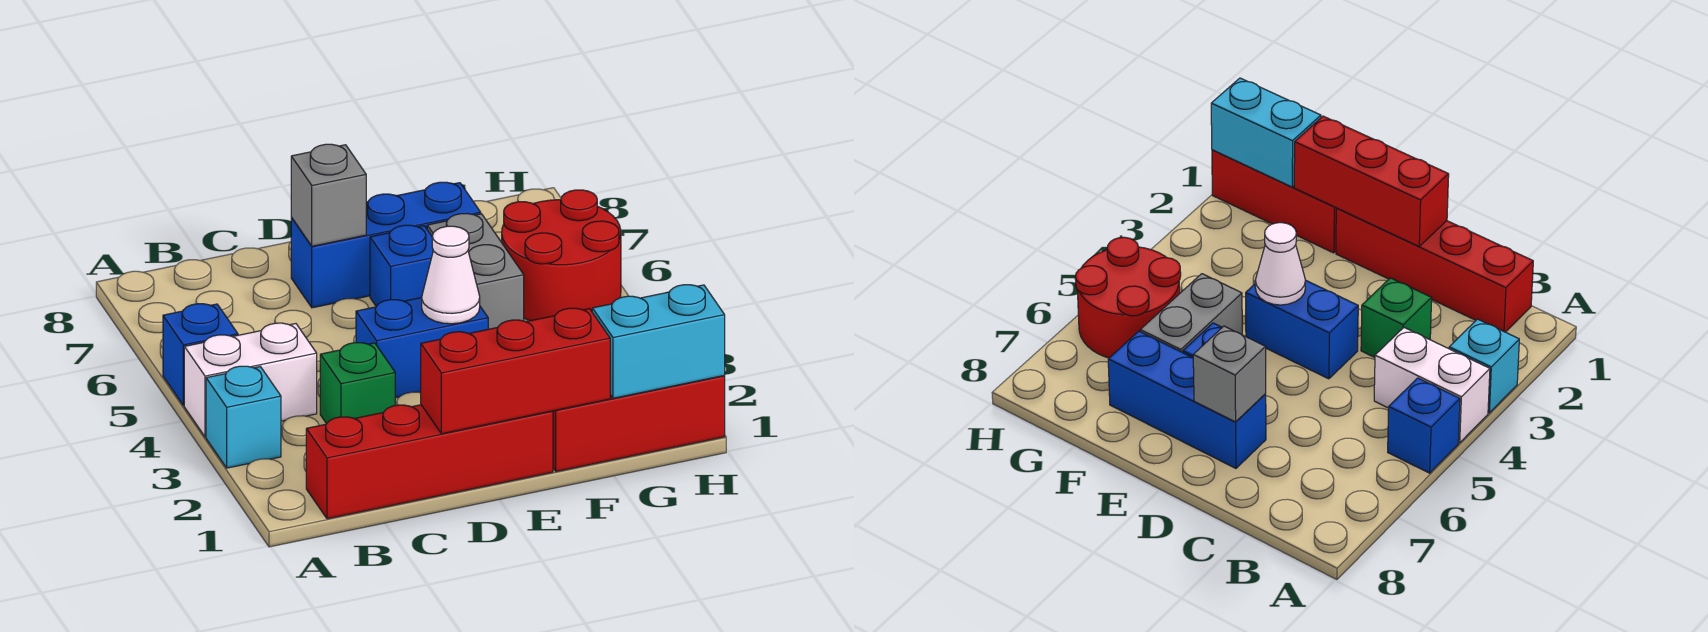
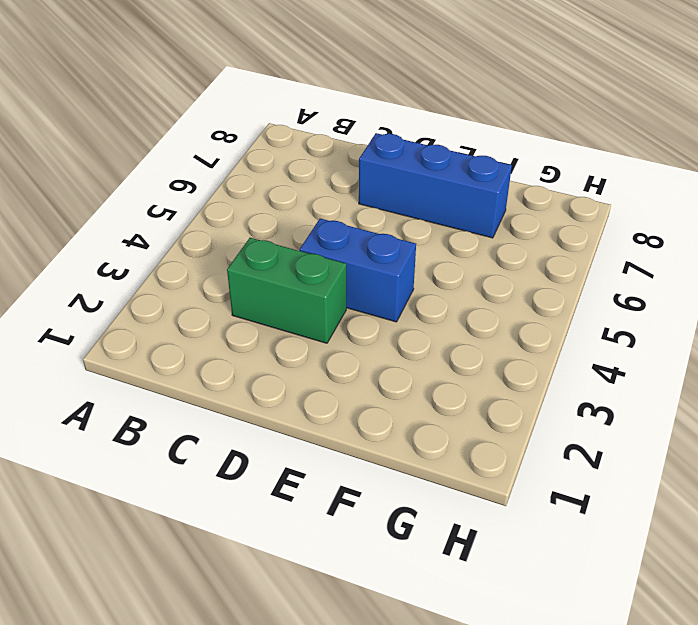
green brick C3:D3 level 1 -> green brick C3 level 1
none -> cyan brick A3 level 1
none -> white brick A4:B4 level 1
none -> blue brick A5 level 1

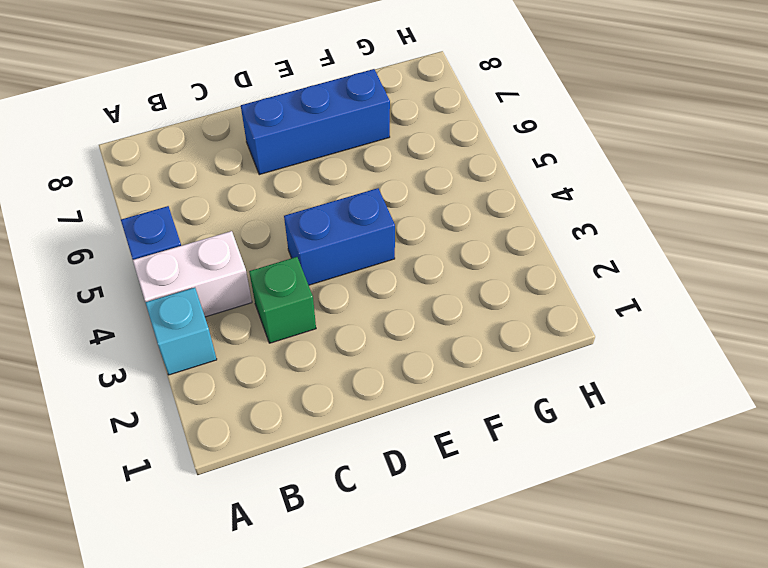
none -> red brick B1:E1 level 1
none -> blue brick E6 level 1
none -> red brick F1:H1 level 1

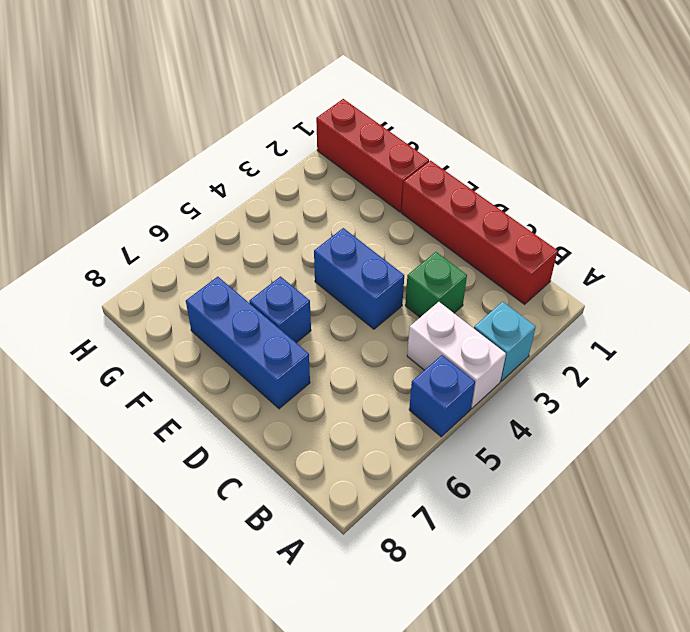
none -> grey brick F5:F6 level 1
none -> red round brick G5:H6 level 1
none -> red brick D1:F1 level 2

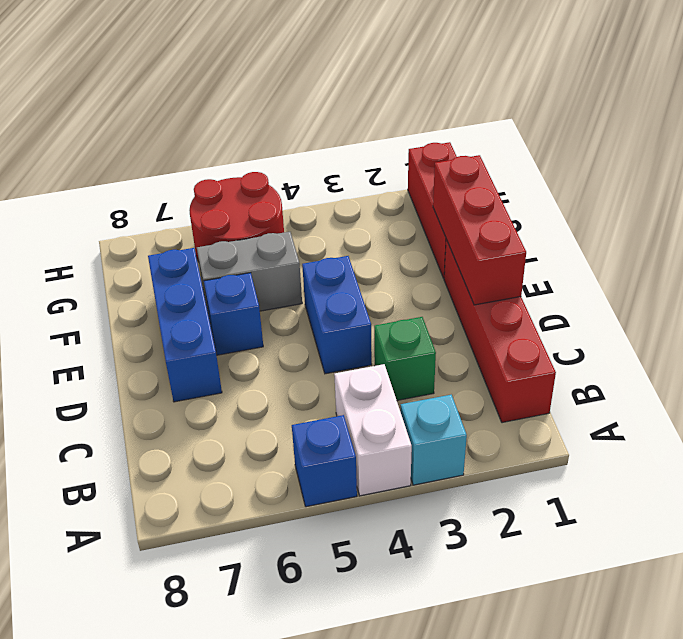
none -> grey brick D7 level 2
none -> white cone E4 level 2
none -> cyan brick G1:H1 level 2

